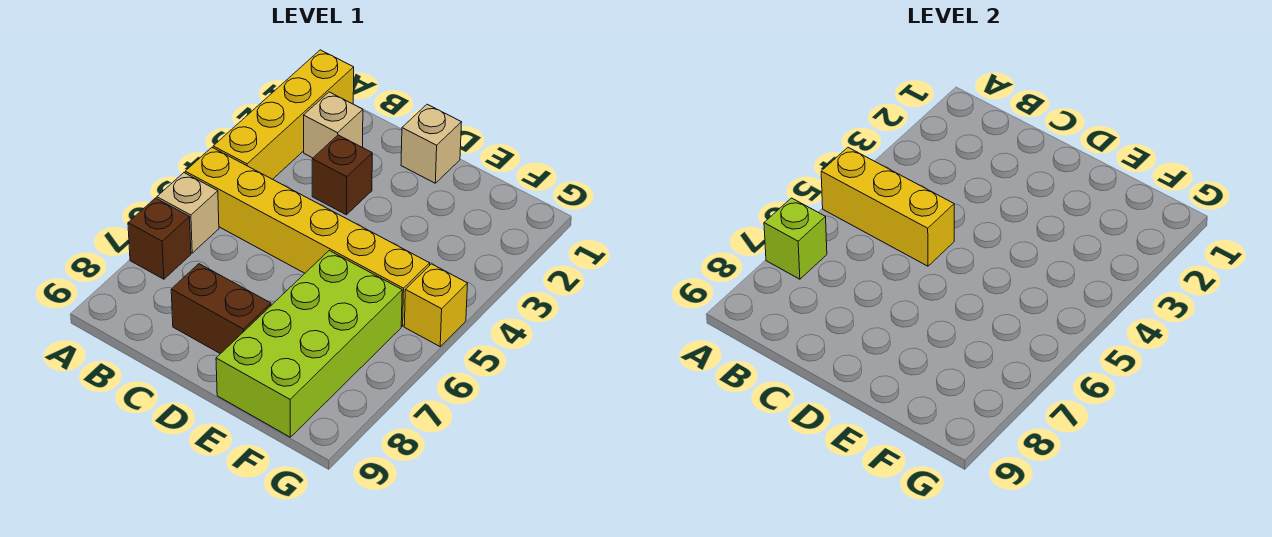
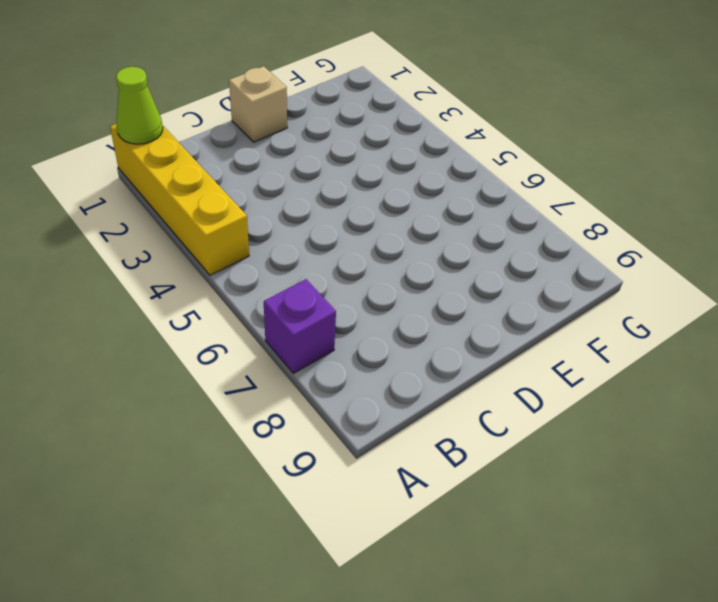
lime cone A1 level 2 -> none
purple brick A7 level 1 -> brown brick A7 level 1
none -> yellow brick A5:F5 level 1
none -> tan brick A6 level 1
none -> tan brick B2 level 1

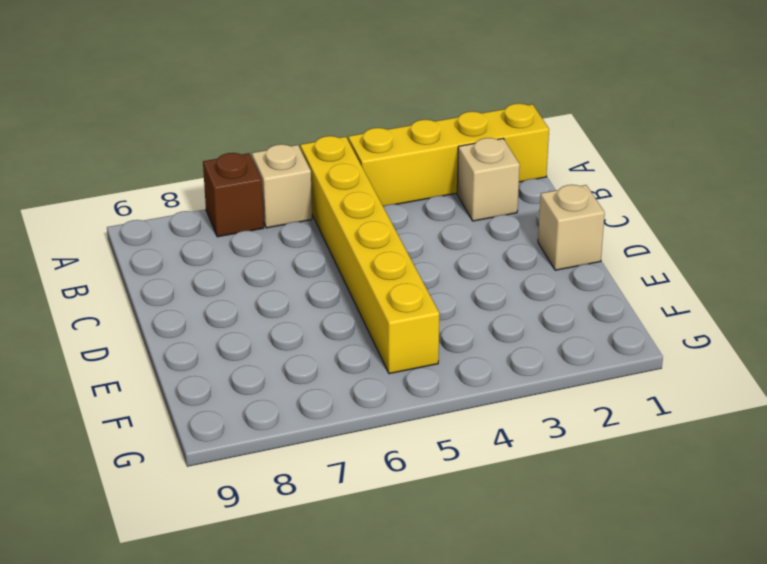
none -> brown brick C3 level 1
none -> brown brick C8:D8 level 1
none -> lime brick E6:F9 level 1

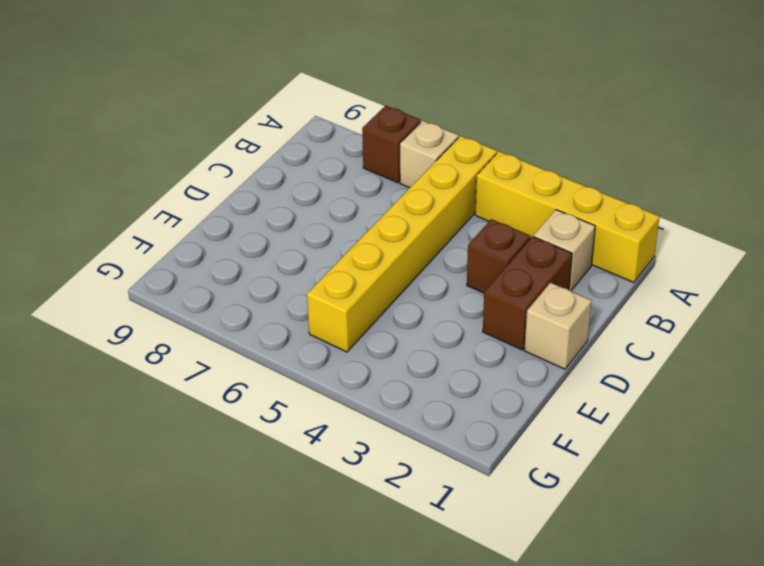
brown brick C2:D2 level 1 -> brown brick C8:D8 level 1
none -> lime brick E6:F9 level 1
none -> yellow brick G5 level 1
none -> yellow brick A5:C5 level 2

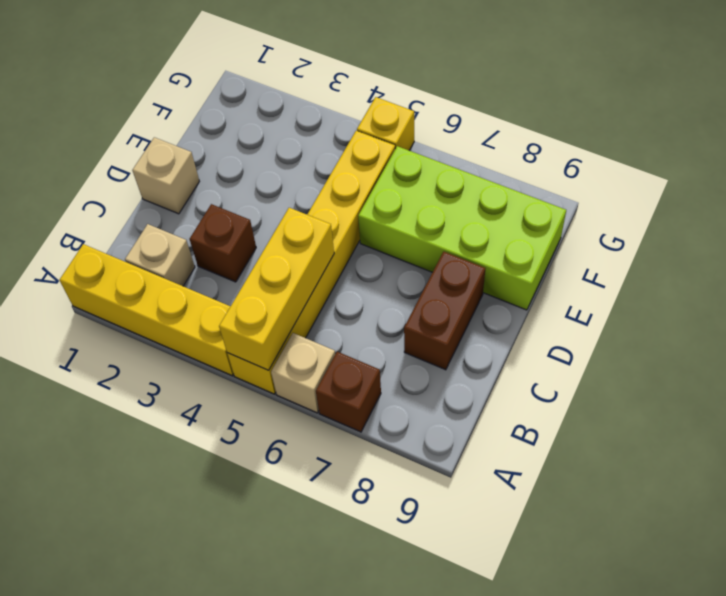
none -> lime brick A7 level 2

